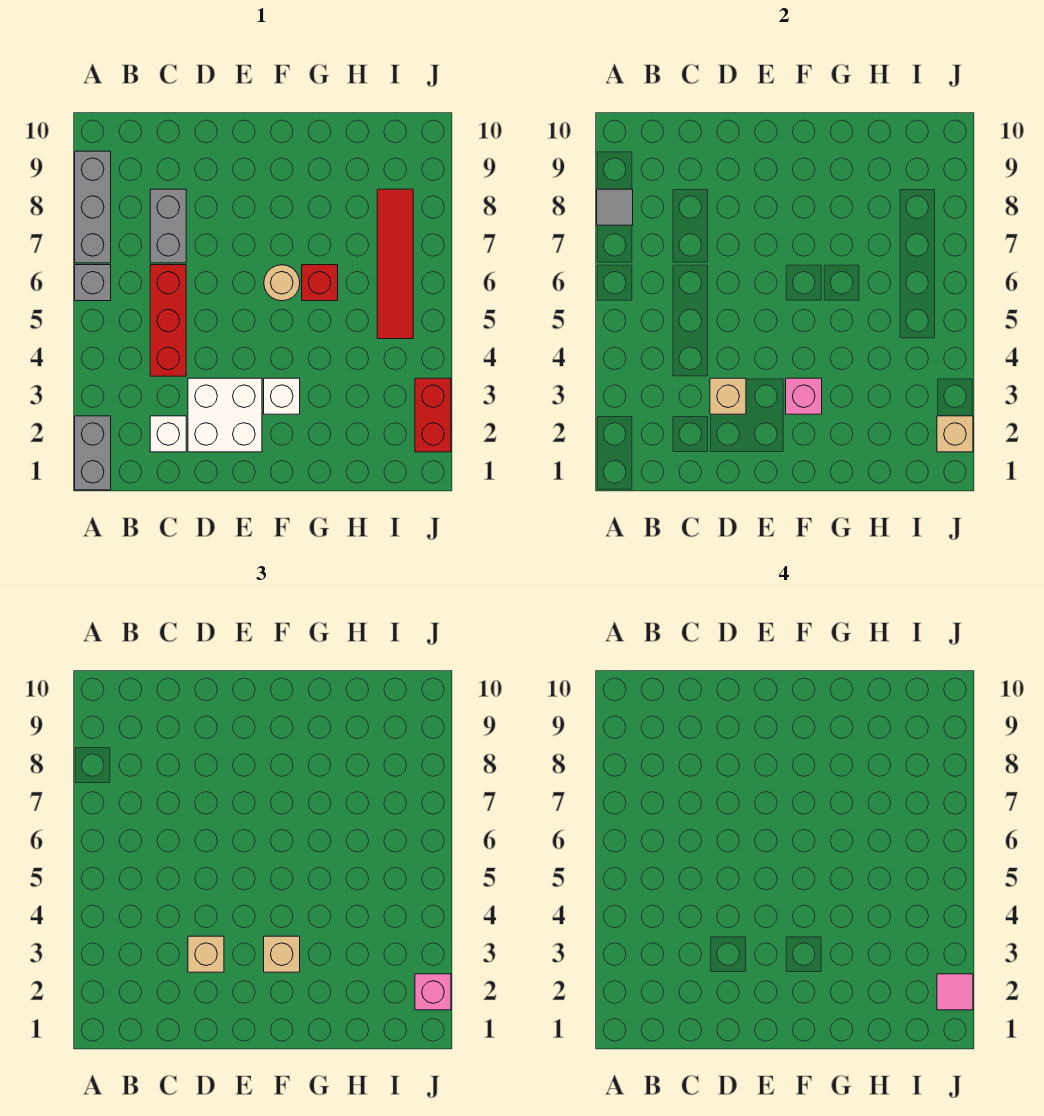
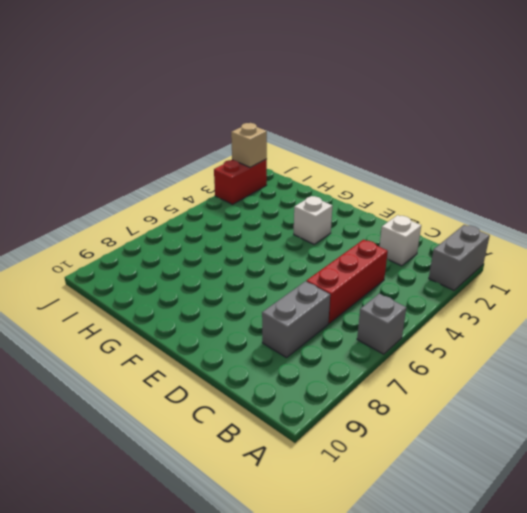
none -> grey brick A7:A9 level 1
none -> white brick D2:E3 level 1
none -> tan round brick F6 level 1

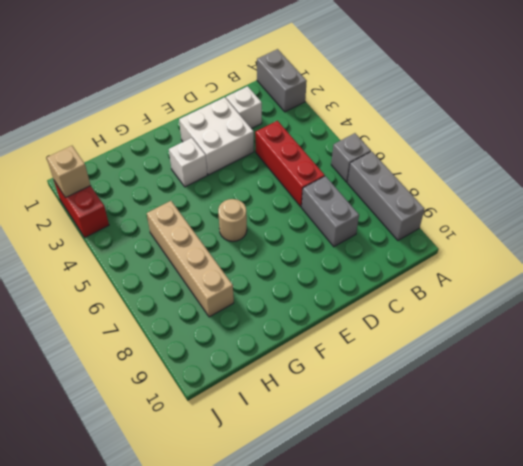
tan brick H5:H8 level 1 -> none
none -> red brick G6 level 1
none -> red tile I5:I8 level 1
none -> grey tile A8 level 2

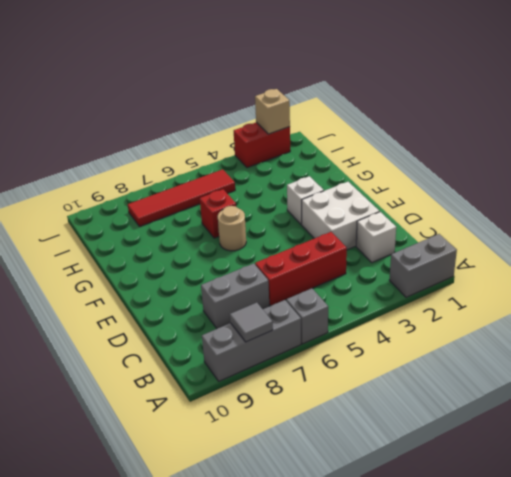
none -> tan brick D3 level 2
none -> pink brick F3 level 2
none -> tan brick D3 level 3

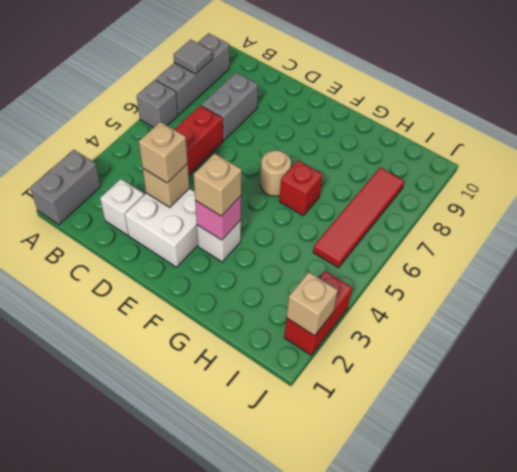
none -> pink brick J2 level 3
none -> pink tile J2 level 4

